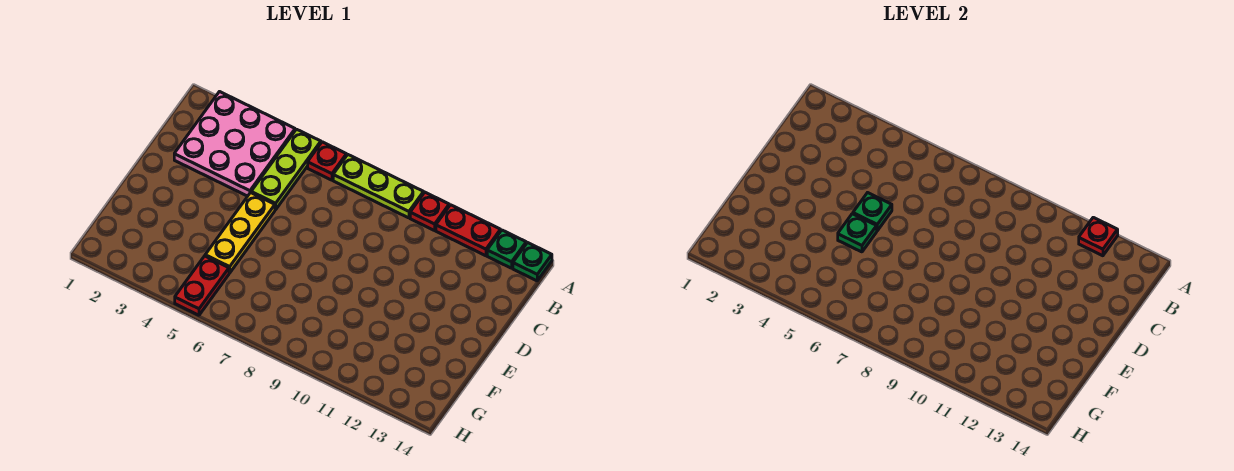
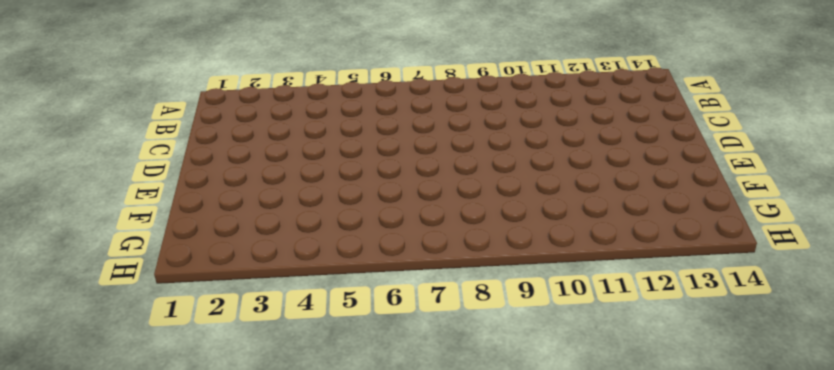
none -> pink plate A2:C4 level 1
none -> lime plate A5:C5 level 1
none -> red plate A6 level 1

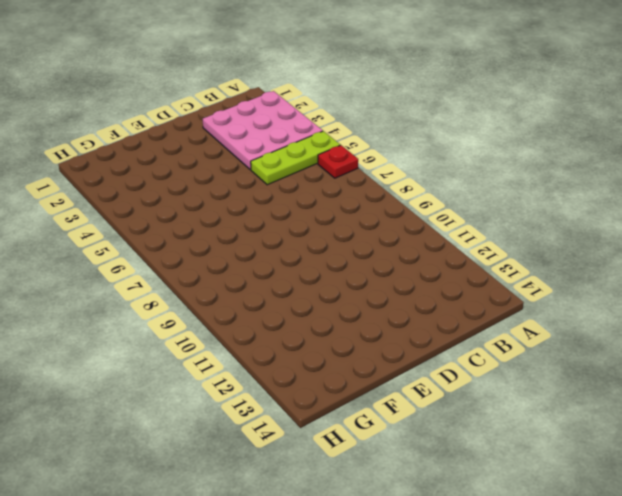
none -> lime plate A7:A9 level 1
none -> red plate A10 level 1
none -> red plate A11:A12 level 1

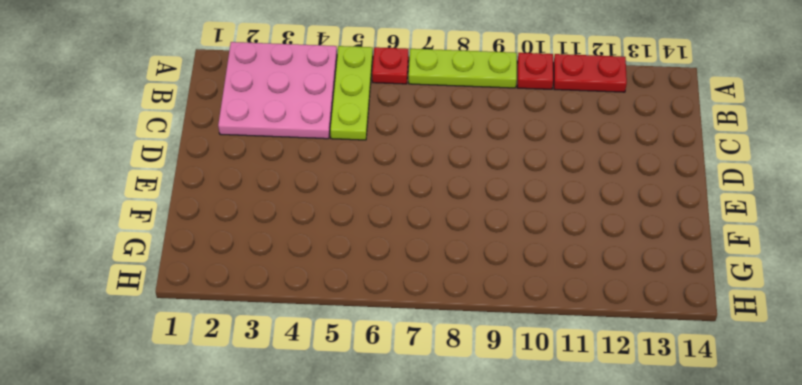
none -> green plate A13 level 1
none -> green plate A14 level 1
none -> yellow plate D5:F5 level 1

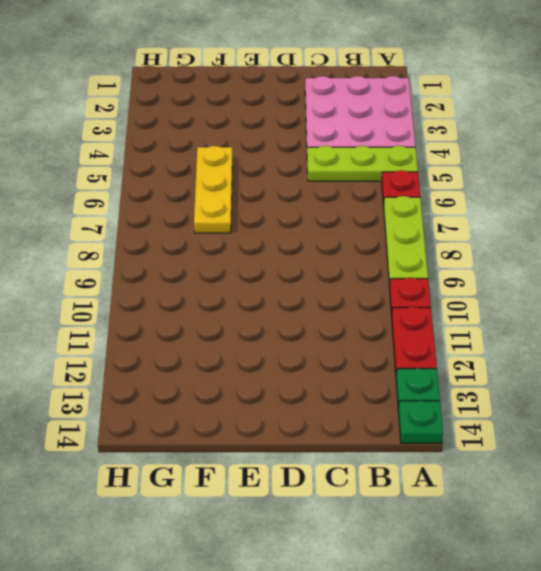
yellow plate F5:F7 level 1 -> yellow plate D5:F5 level 1
none -> red plate G5:H5 level 1
none -> red plate A12 level 2
none -> green plate D5 level 2

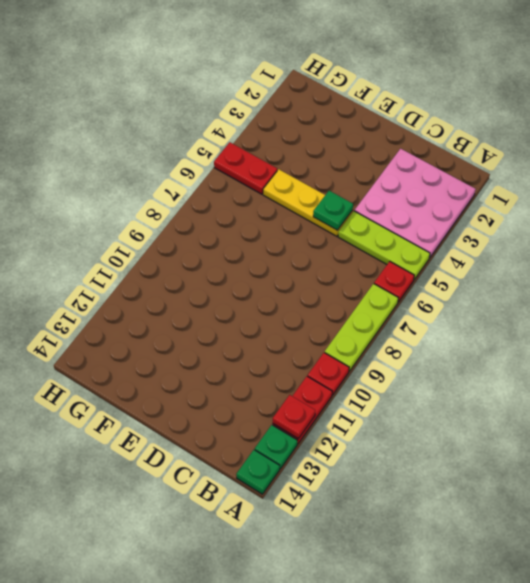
none -> green plate E5 level 2

